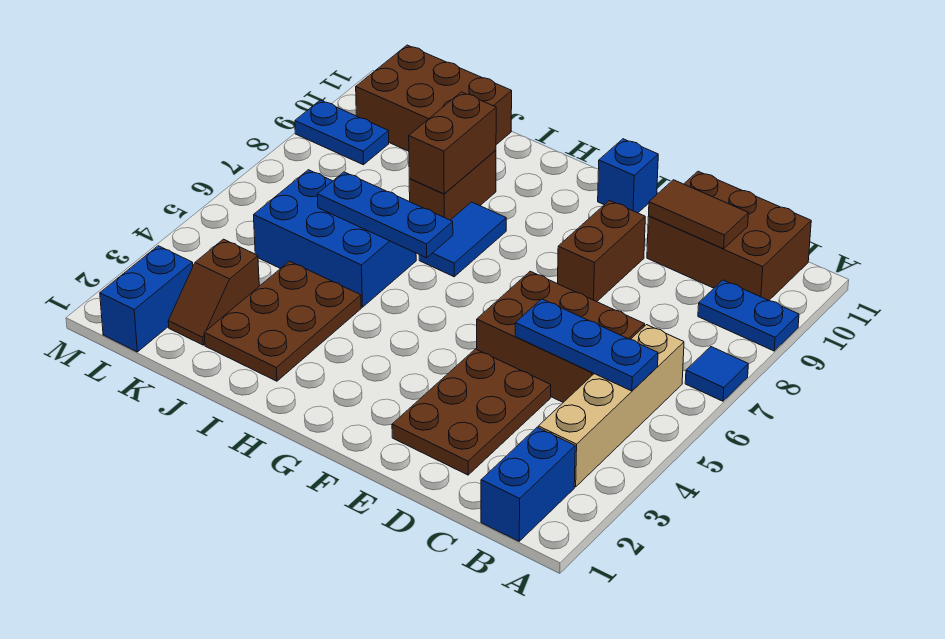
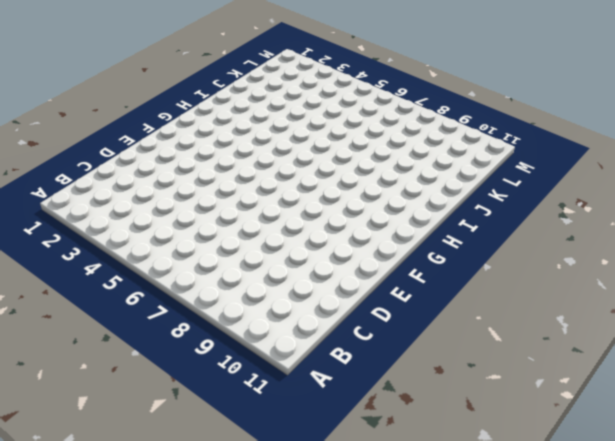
none -> blue tile A7 level 1
none -> blue plate A9:B9 level 1
none -> blue brick B1:B2 level 1

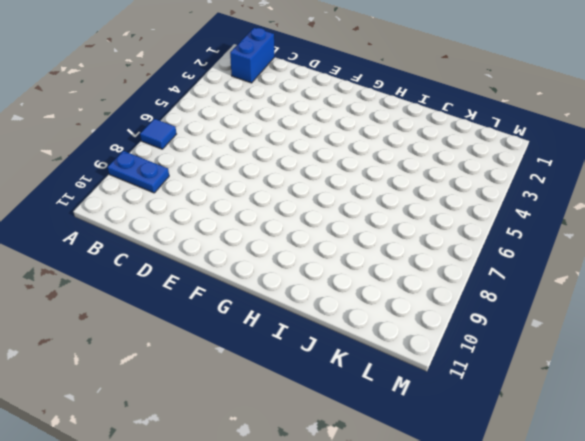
none -> tan brick B3:B6 level 1
none -> brown brick B10:D11 level 1
none -> brown brick C5:E6 level 1

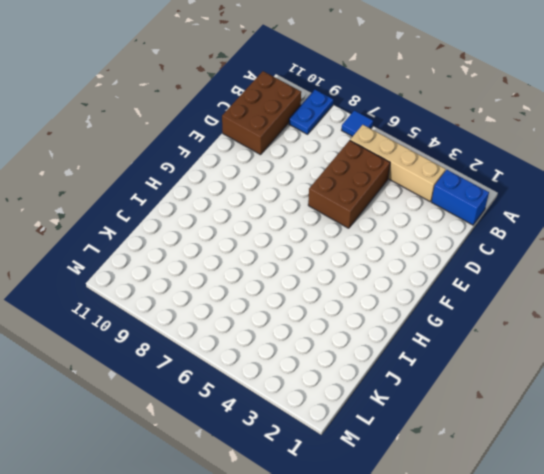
none -> brown plate D2:E4 level 1
none -> brown brick E8:E9 level 1
none -> blue brick F11 level 1

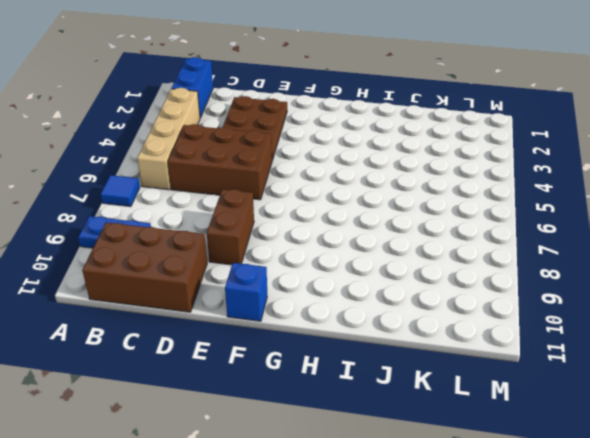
none -> blue tile H7:H8 level 1
none -> brown plate I2:J4 level 1
none -> blue brick I5:K6 level 1

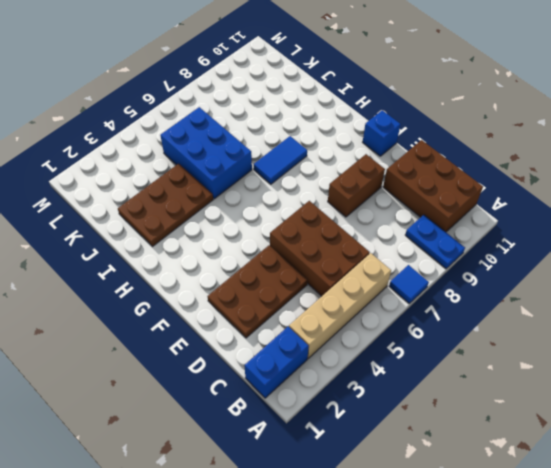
none -> brown brick I8:I9 level 1
none -> brown brick J10:L11 level 1
none -> brown slope K2:K3 level 1 top 3

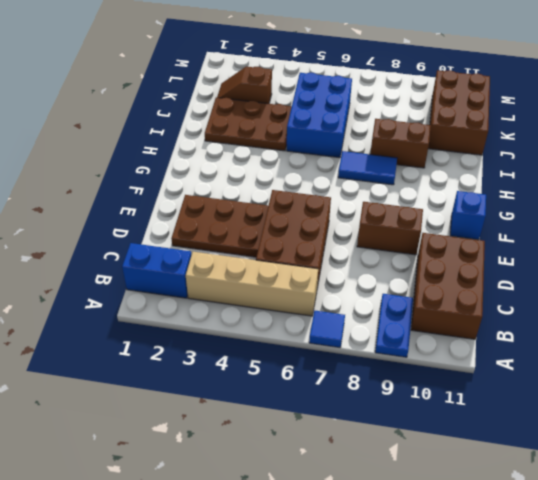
none -> blue brick L1:L2 level 1
none -> blue plate L9:M9 level 1
none -> blue plate B5:D5 level 2

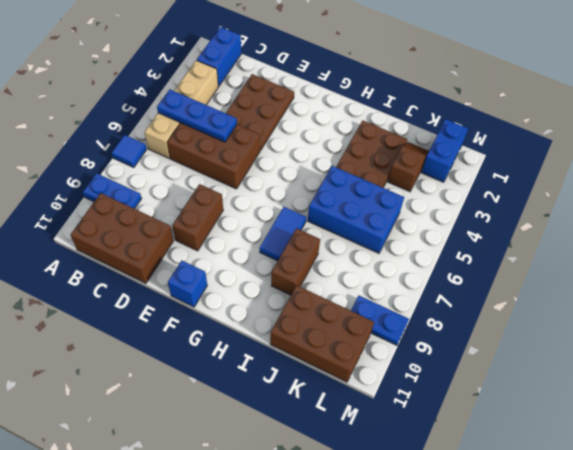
none -> brown tile C10:D10 level 2
none -> blue plate H6:J6 level 2
none -> brown brick I8:I9 level 2

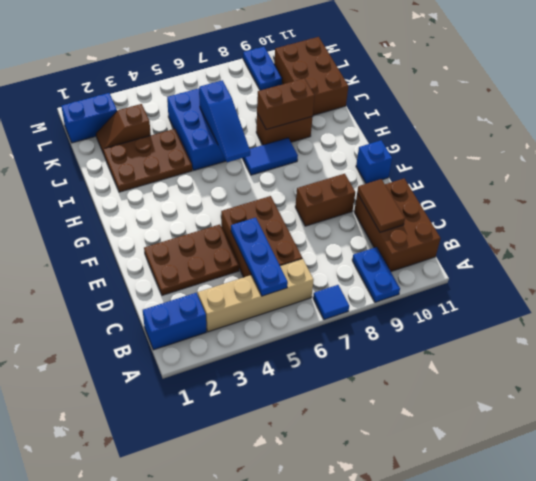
blue slope H6:J6 level 2 top J -> blue plate H6:J6 level 2

